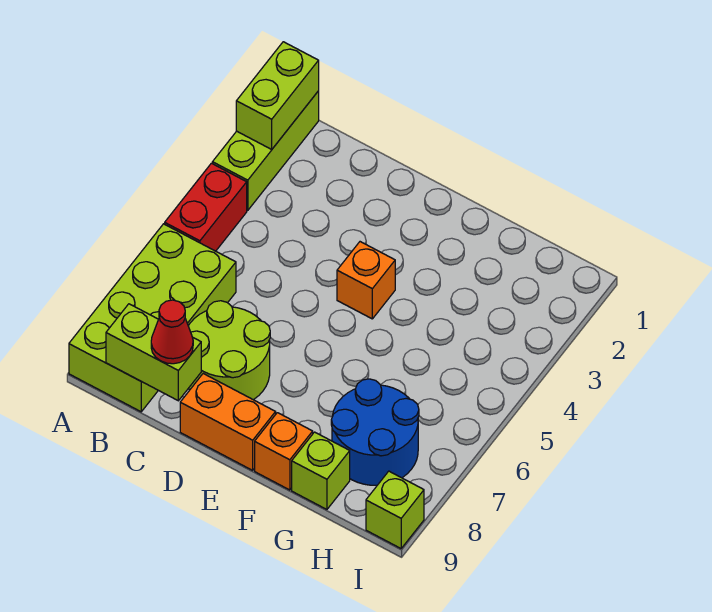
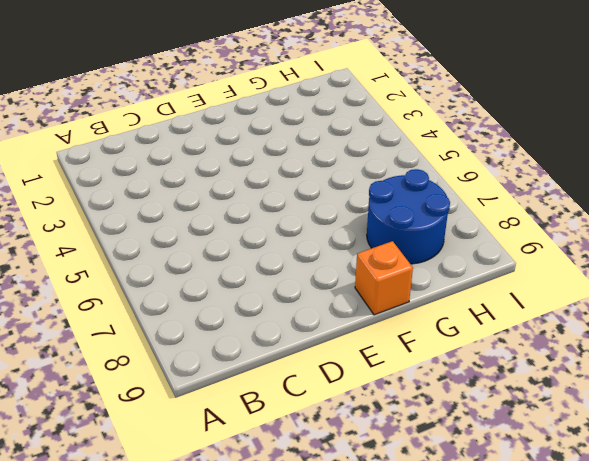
none -> lime brick A1:A3 level 1
none -> red brick A4:A5 level 1
none -> lime brick A6:B9 level 1

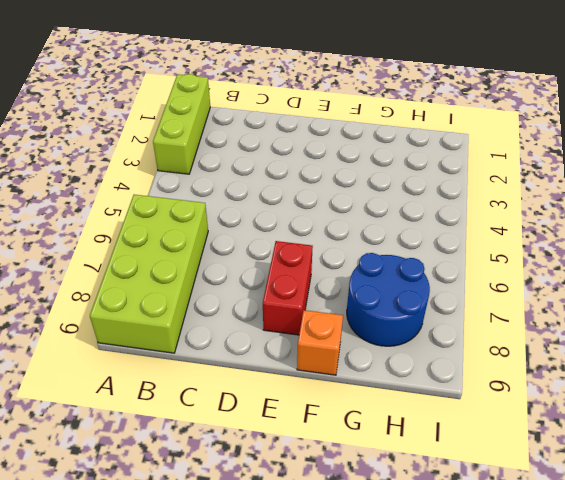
red brick E7:E8 level 1 -> red brick A4:A5 level 1
none -> lime round brick C7:D8 level 1
none -> orange brick D9:E9 level 1
none -> orange brick E4 level 1

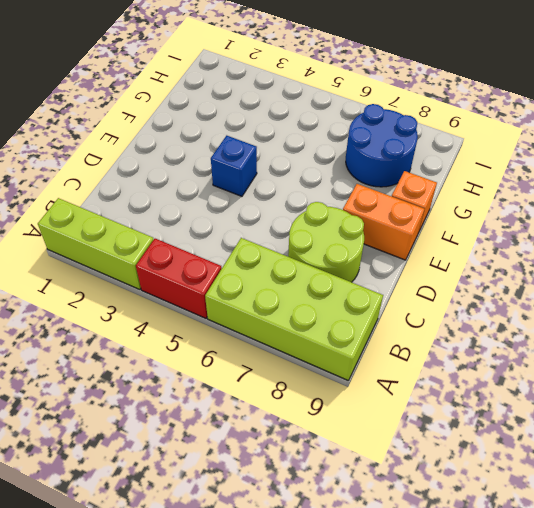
blue brick E4 level 1 -> orange brick E4 level 1
orange brick E8:E9 level 1 -> orange brick D9:E9 level 1
none -> lime brick G9 level 1
none -> lime brick I9 level 1
none -> lime brick A1:A2 level 2

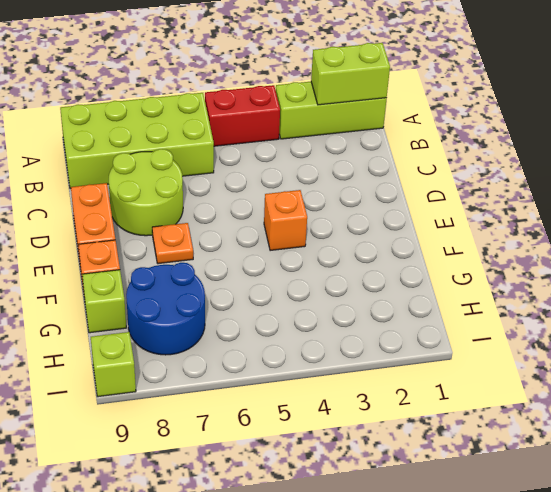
orange plate E7 level 1 -> none
none -> lime brick B9:C9 level 2
none -> red cone C9 level 3

